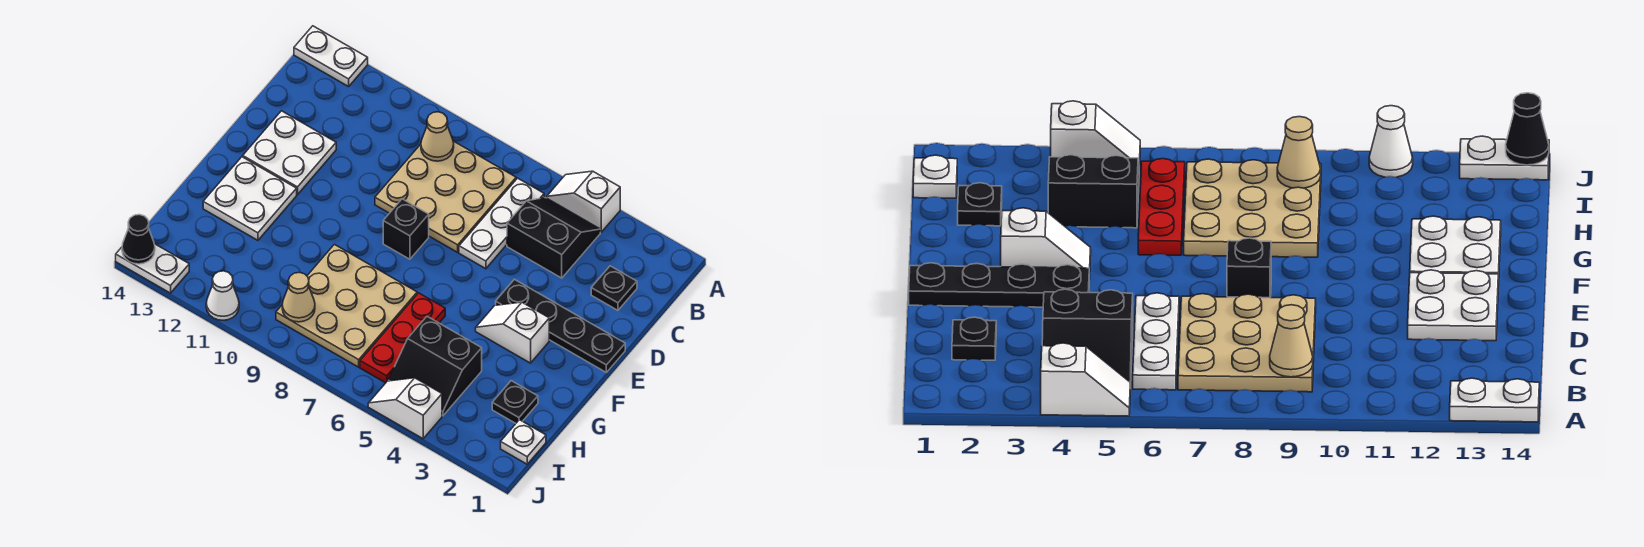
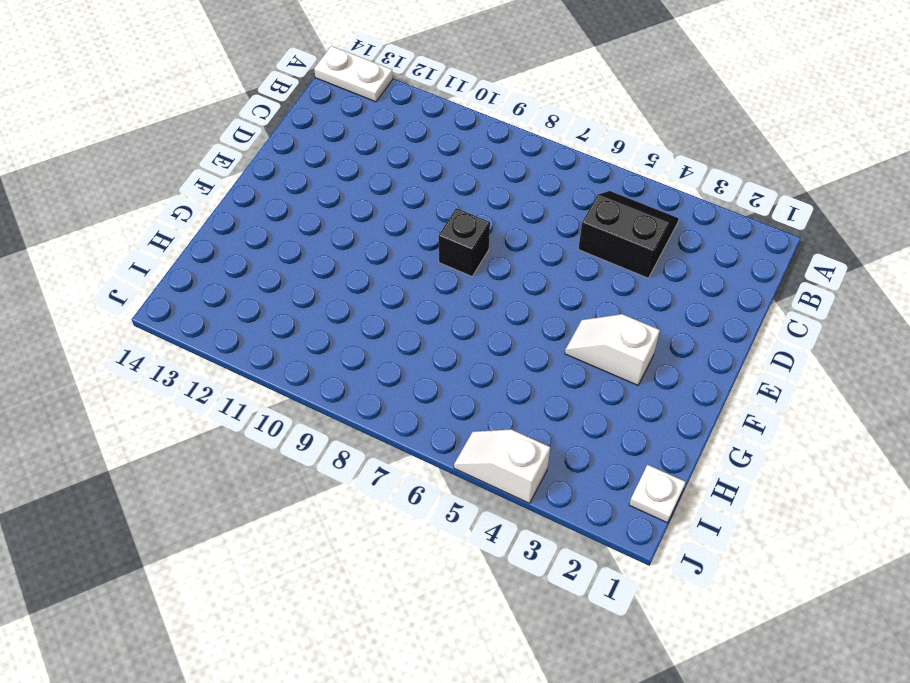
none -> white slope A4:A5 level 1 top 4
none -> white plate B6:D6 level 1
none -> tan plate B7:D9 level 1

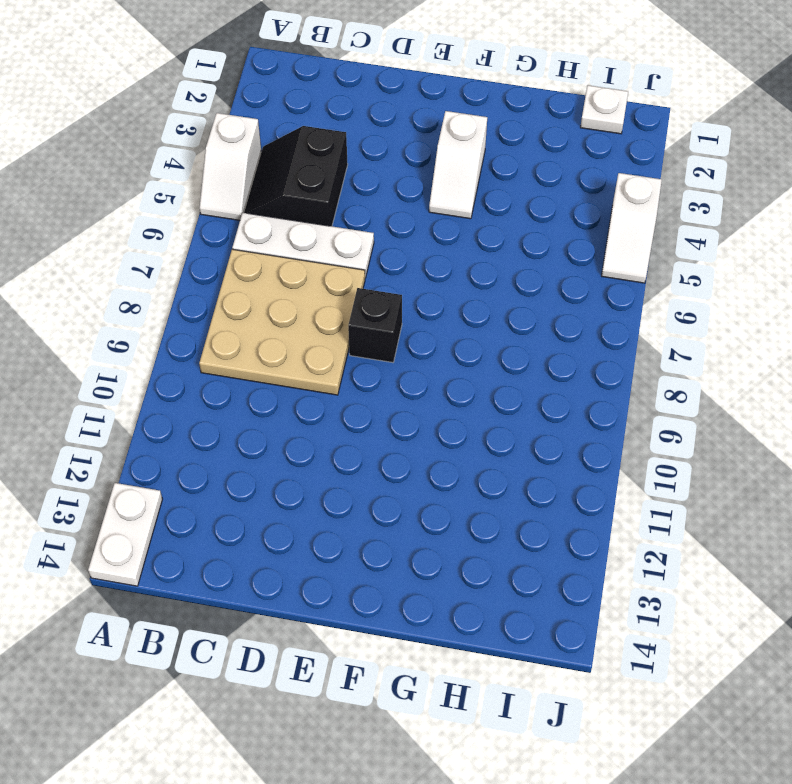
none -> black plate C2 level 1
none -> white plate D12:E13 level 1
none -> black plate E1:E4 level 1

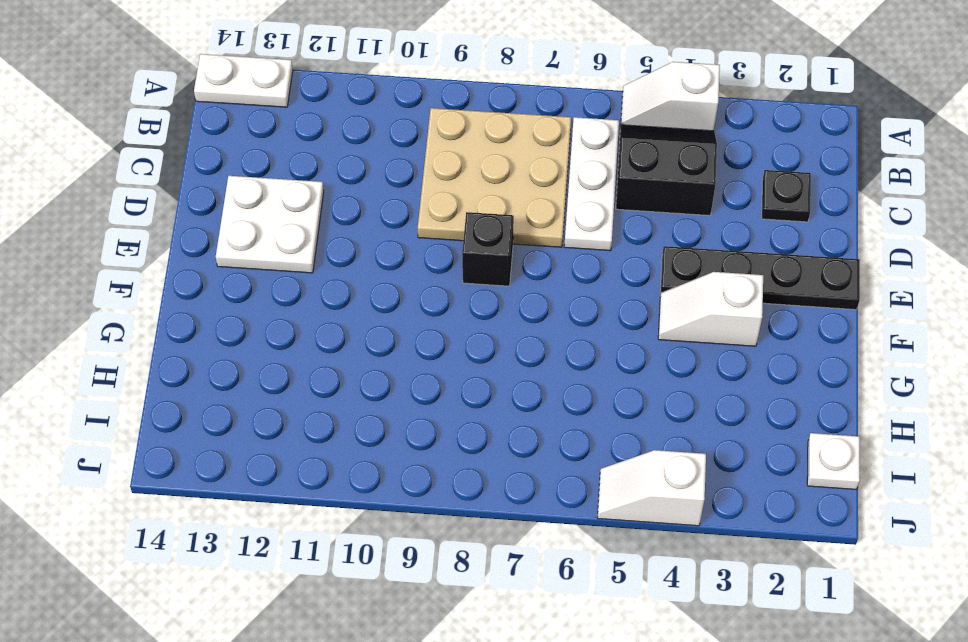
none -> white plate F12:G13 level 1
none -> red plate G6:I6 level 1
none -> tan plate G7:I9 level 1

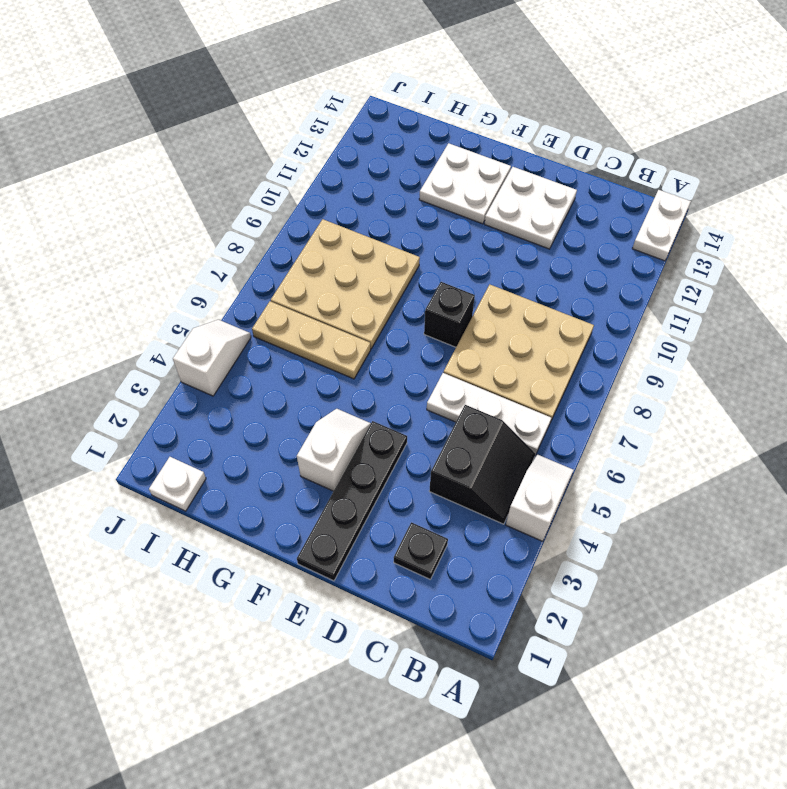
tan plate G6:I6 level 1 -> red plate G6:I6 level 1
none -> black plate H2 level 1
none -> black slope H4:I5 level 1 top H
none -> white cone J11 level 1

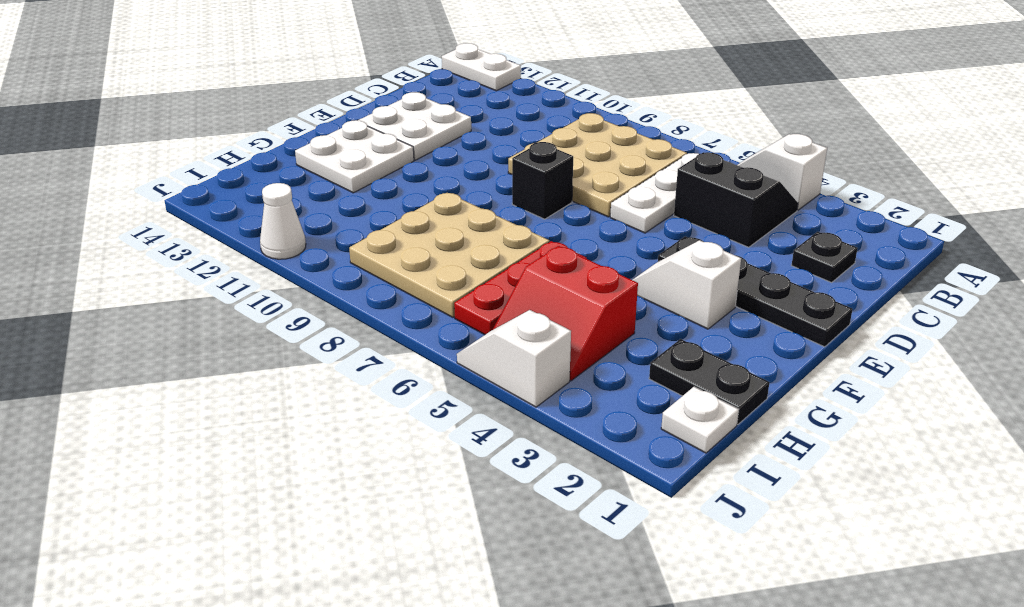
black plate H1:H2 level 1 -> black plate H2 level 1
red slope H4:I5 level 1 top H -> black slope H4:I5 level 1 top H
none -> white plate J13:J14 level 1
none -> tan cone B9 level 2
none -> tan cone I9 level 2

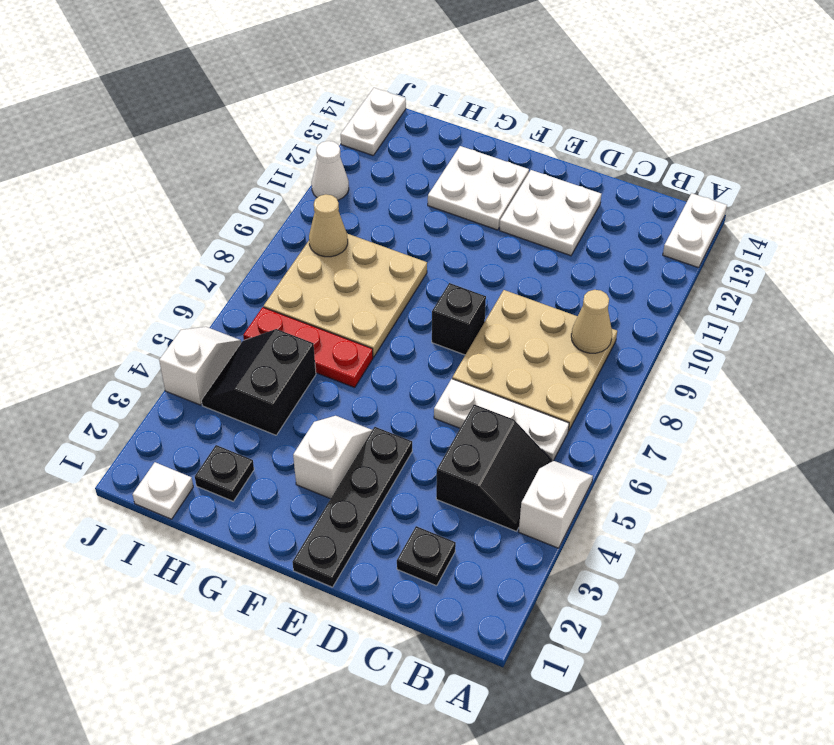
none -> black cone J14 level 2

